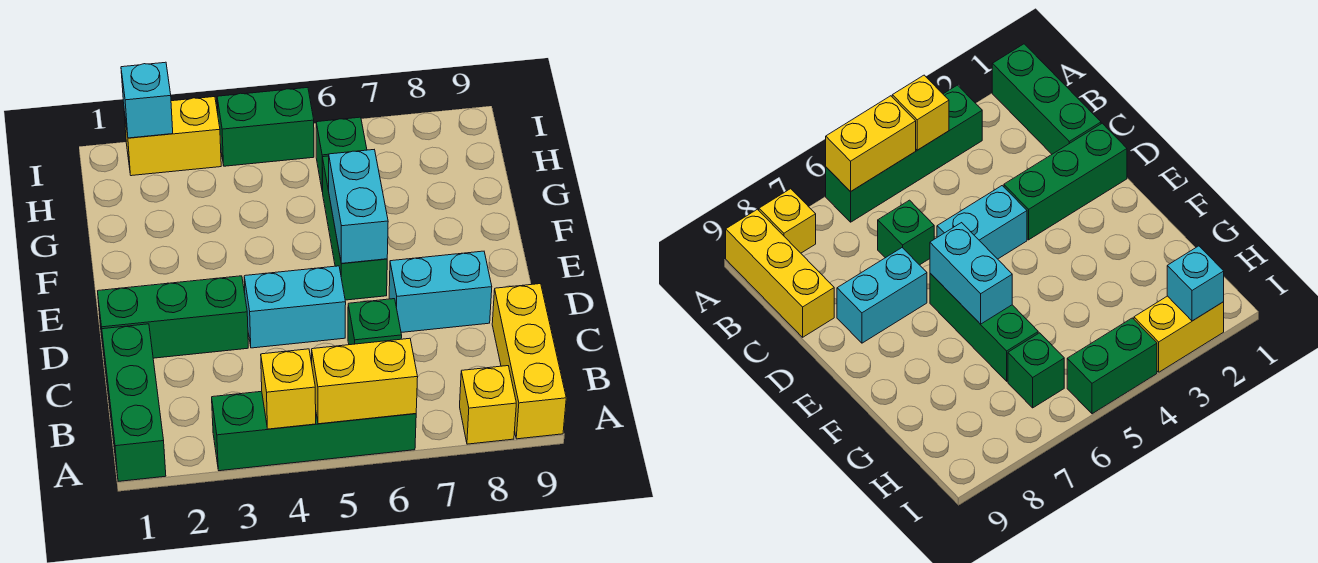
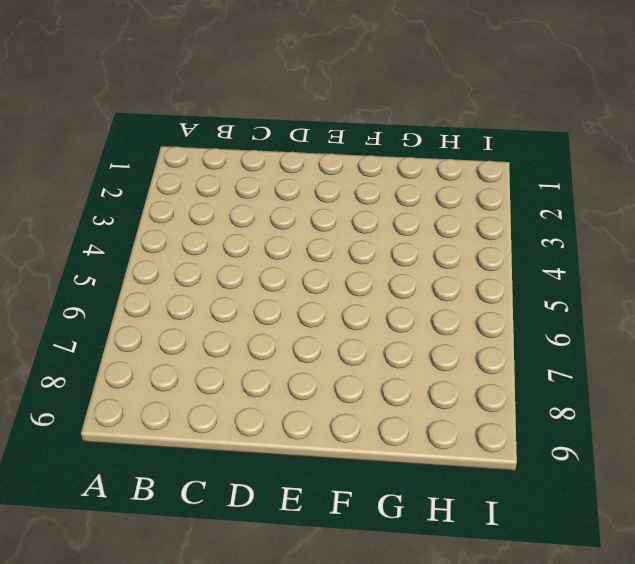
none -> green brick A1:C1 level 1
none -> green brick A3:A6 level 1
none -> yellow brick A8 level 1

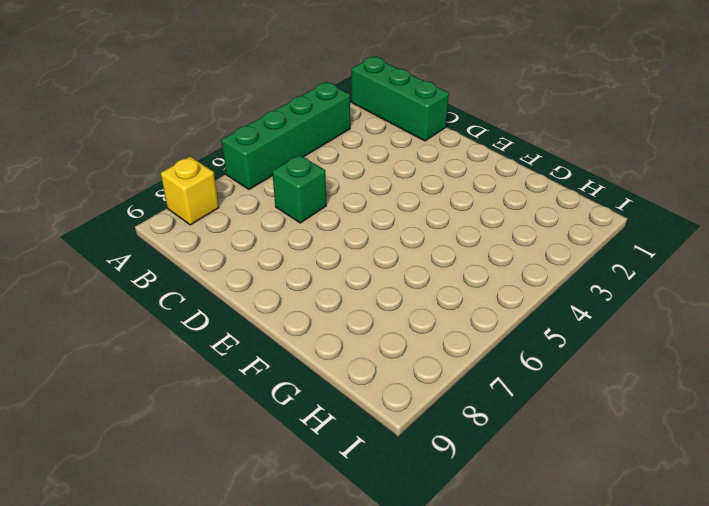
none -> yellow brick A9:C9 level 1
none -> green brick D1:D3 level 1
none -> cyan brick D4:D5 level 1

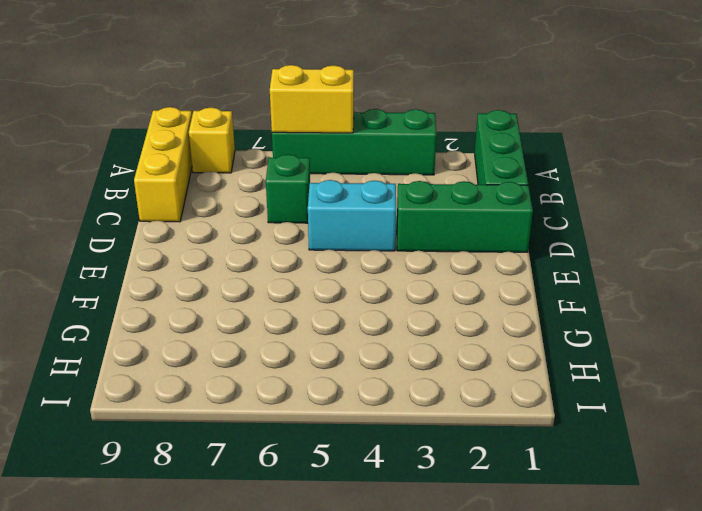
none -> cyan brick D7:D8 level 1
none -> green brick E6:G6 level 1
none -> green brick H6 level 1

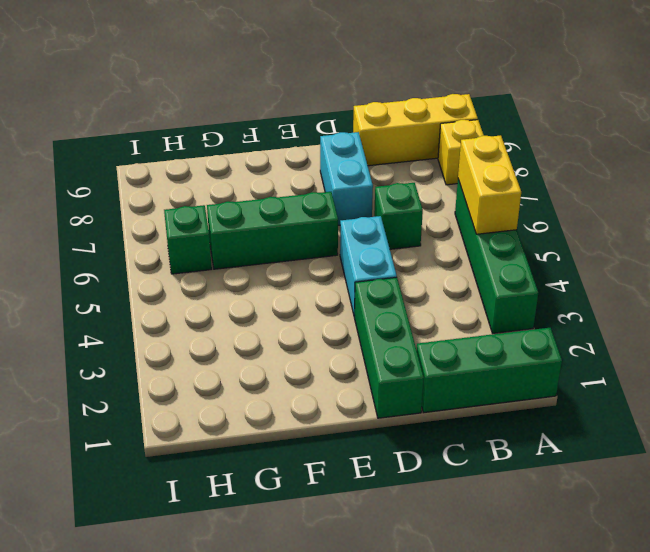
none -> yellow brick I2:I3 level 1
none -> green brick I4:I5 level 1
none -> yellow brick A4 level 2

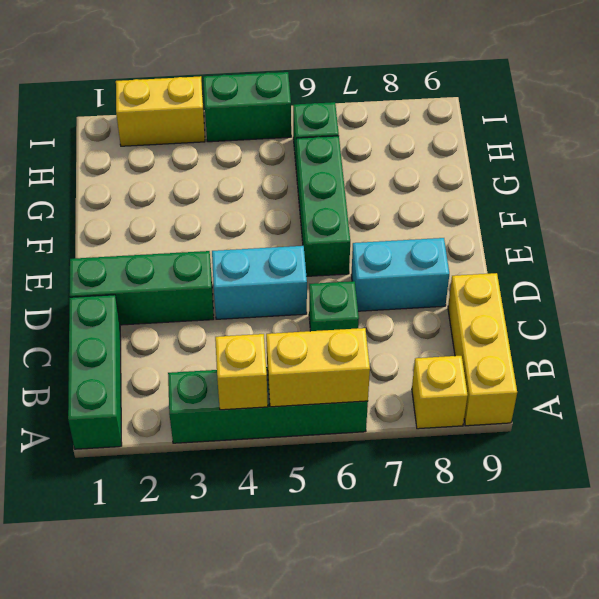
none -> cyan brick E6:F6 level 2
none -> cyan brick I2 level 2

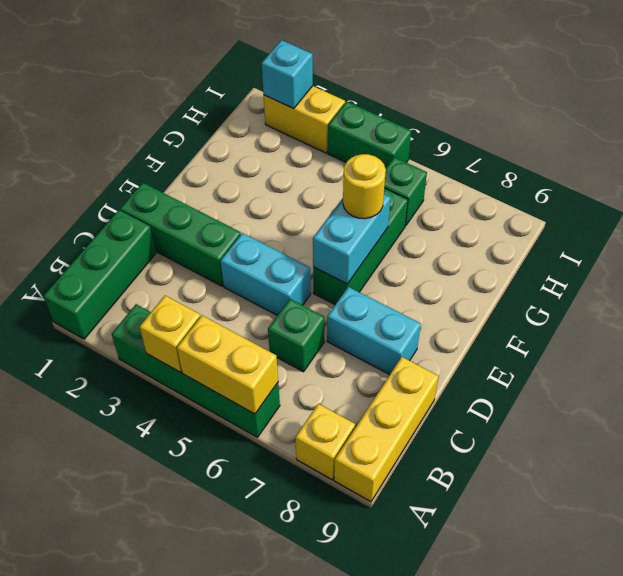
yellow round brick F6 level 3 -> none

